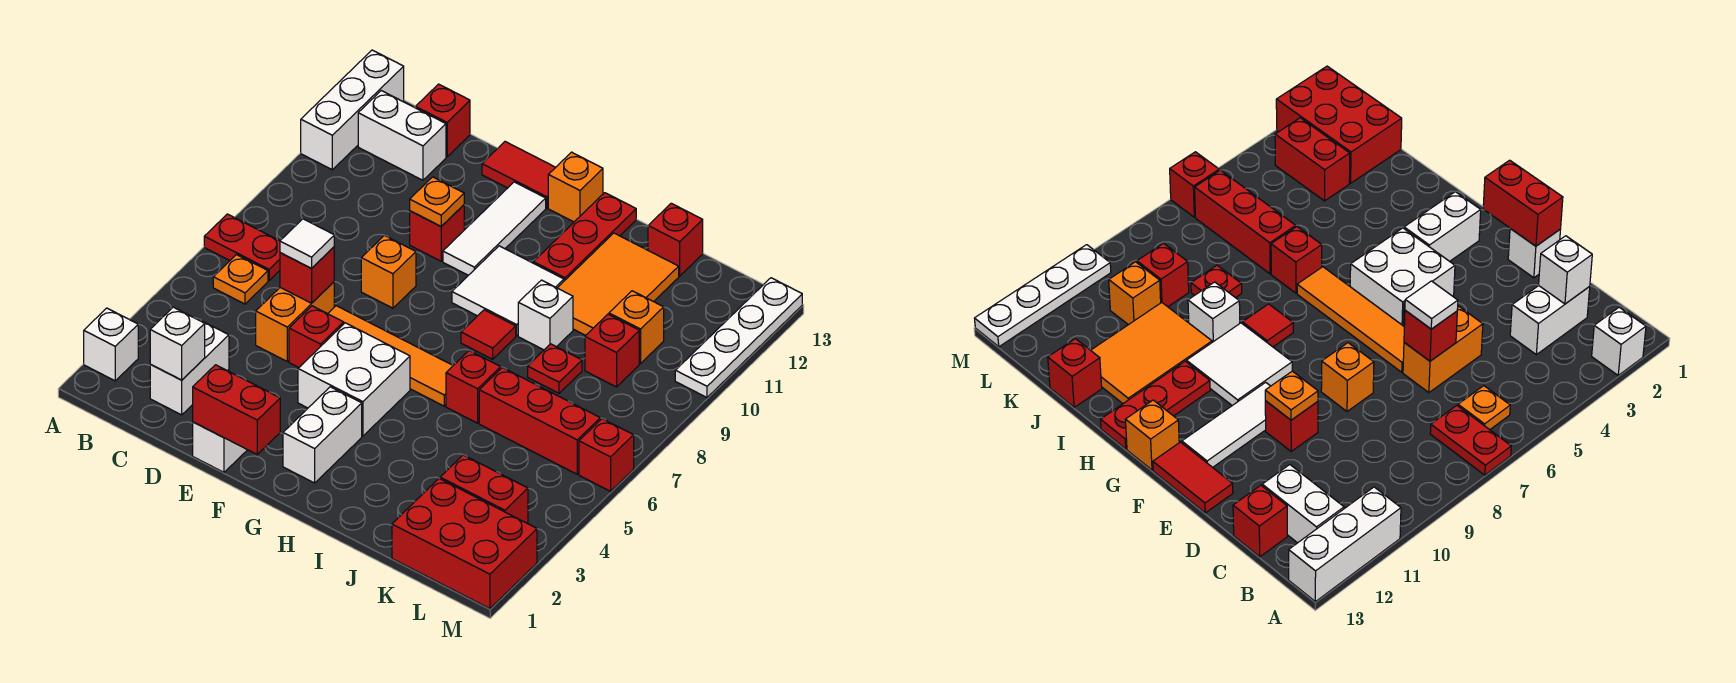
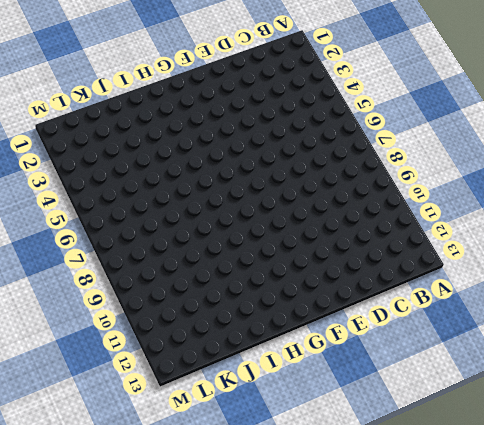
none -> white brick A2 level 1
none -> red plate A7:B7 level 1
none -> white brick A11:A13 level 1
none -> orange plate B6 level 1

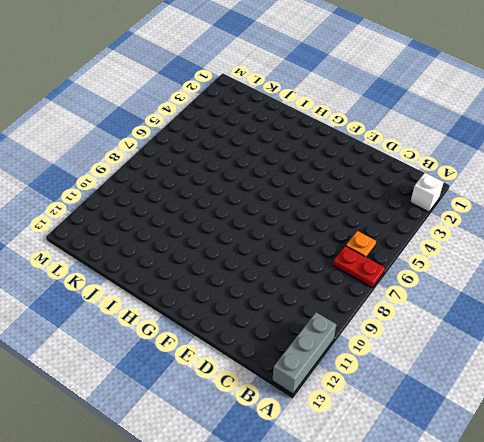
grey brick A11:A13 level 1 -> white brick A11:A13 level 1
none -> white brick B12:C12 level 1
none -> white brick C2:C3 level 1
none -> red brick C13 level 1
none -> orange brick D5:D6 level 1

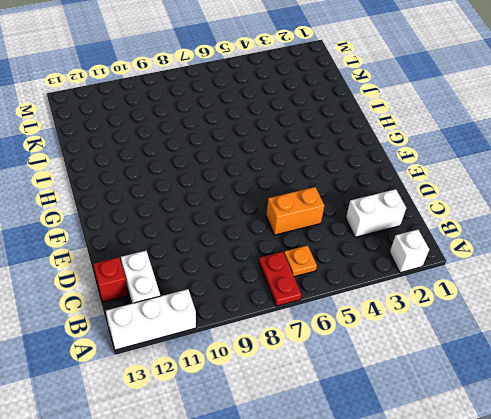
none -> white brick E1 level 1
none -> red brick E5 level 1
none -> orange tile E6:H6 level 1
none -> orange brick E8 level 1

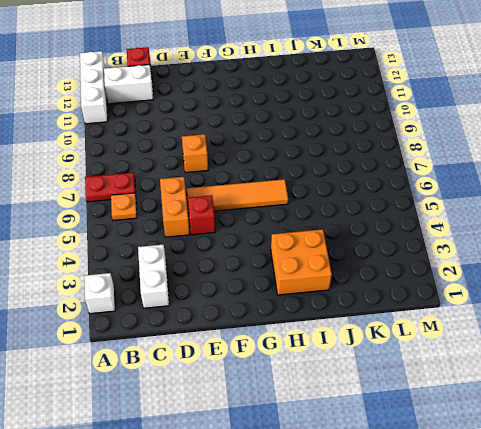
orange brick H2:I3 level 1 -> none
none -> white brick E1 level 1
none -> red brick E10 level 1
none -> red tile E13:F13 level 1
none -> white brick F4:G5 level 1

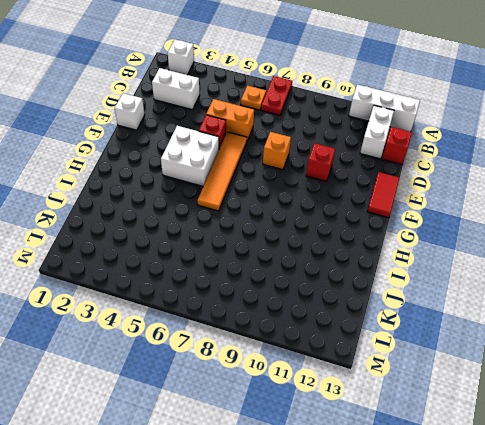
none -> white tile F10:F12 level 1
none -> white brick G2:G3 level 1
none -> white tile G9:H10 level 1
none -> orange brick G13 level 1

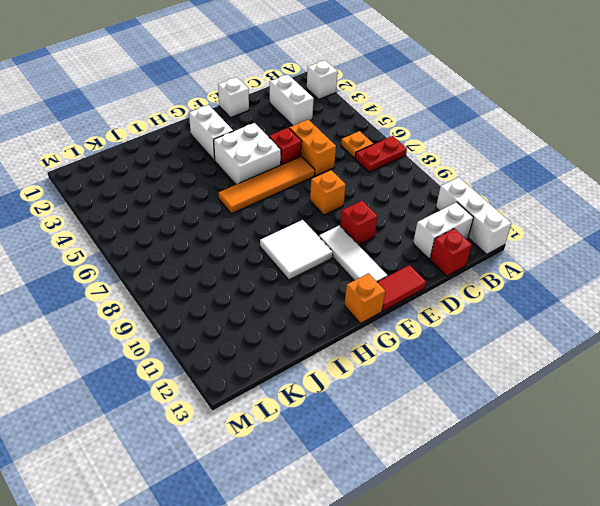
none -> red tile H8 level 1
none -> red plate H11:H13 level 1
none -> red brick I6 level 1
none -> white brick I9 level 1

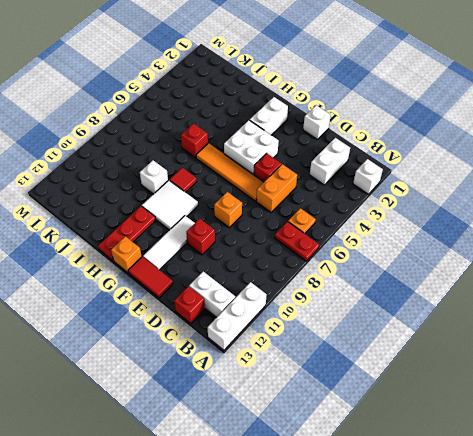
none -> orange tile I10:J12 level 1
none -> red brick J6:L6 level 1
none -> red plate J8 level 1
none -> red brick J13 level 1

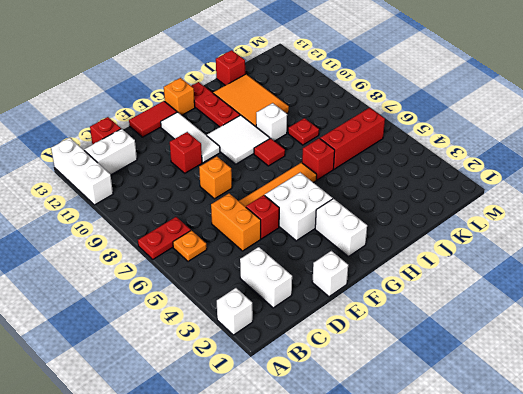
none -> red brick K1:M2 level 1
none -> red brick K3:L3 level 1
none -> red brick K9 level 1
none -> orange brick K10 level 1

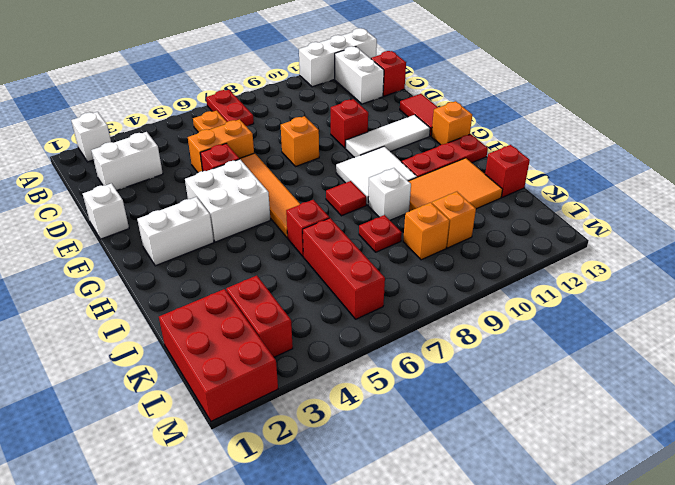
orange brick K9 level 1 -> red brick K9 level 1
none -> red brick M6 level 1
none -> white plate M10:M13 level 1
none -> white brick C2 level 2
none -> red brick D6 level 2

